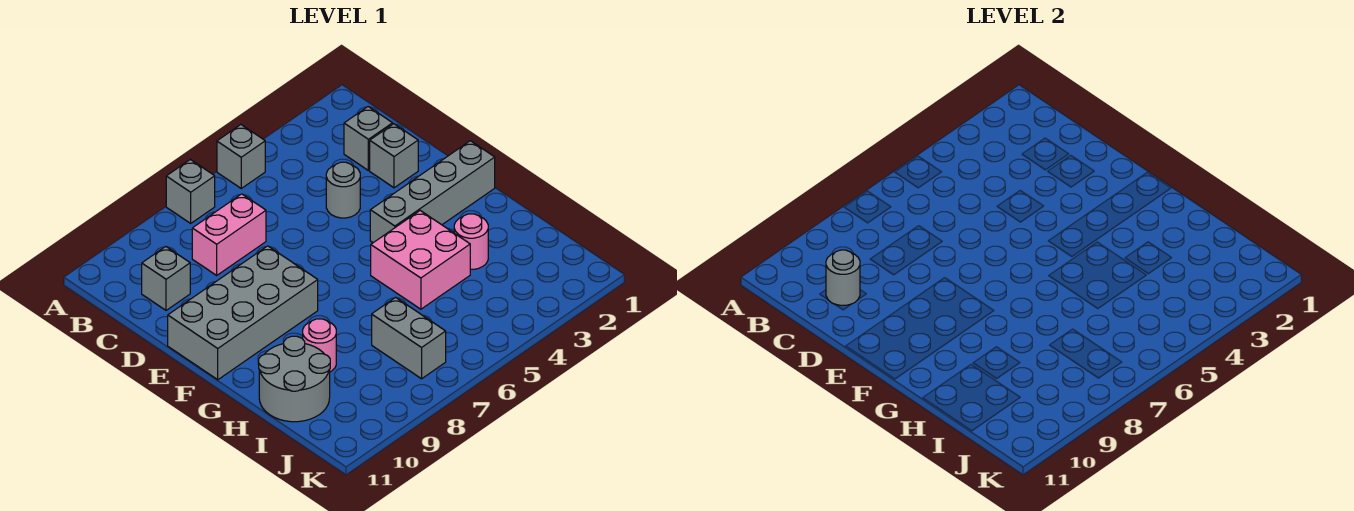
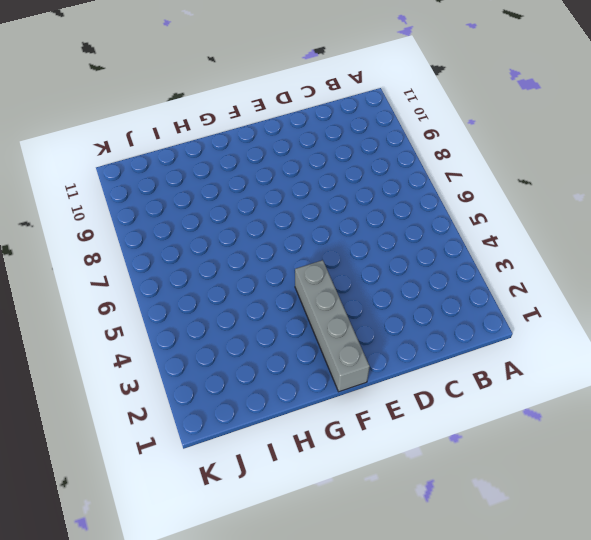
none -> grey brick A5 level 1
none -> grey brick A7 level 1
none -> grey brick C2 level 1

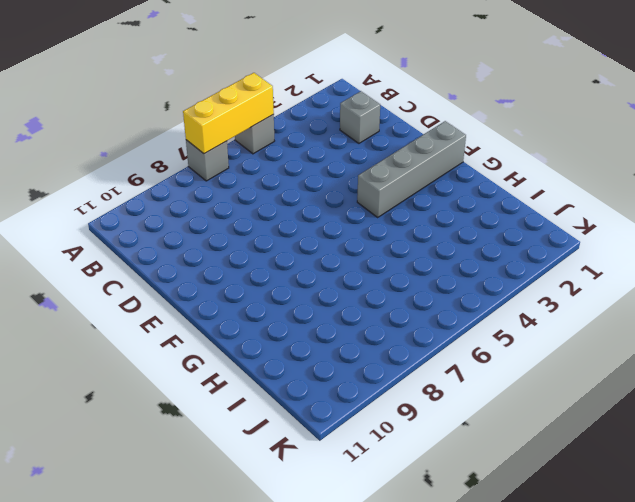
yellow brick A5:A7 level 2 -> none
none -> pink brick C7:C8 level 1
none -> grey brick C10 level 1
none -> grey brick D2 level 1

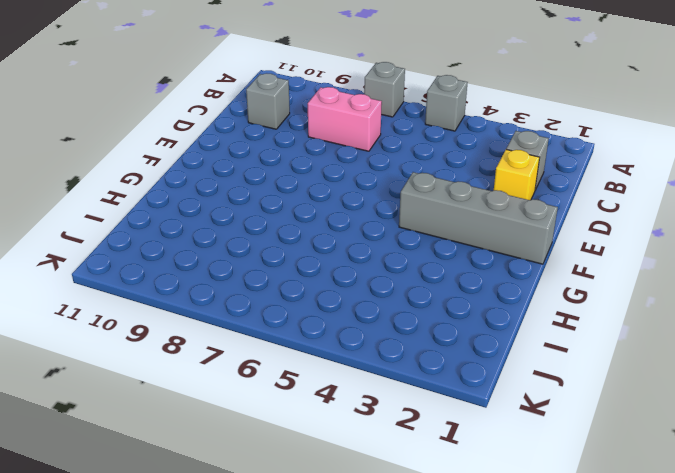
yellow brick D2 level 1 -> grey brick D2 level 1
none -> grey round brick D4 level 1
none -> grey brick E8:F11 level 1
none -> pink brick G4:H5 level 1

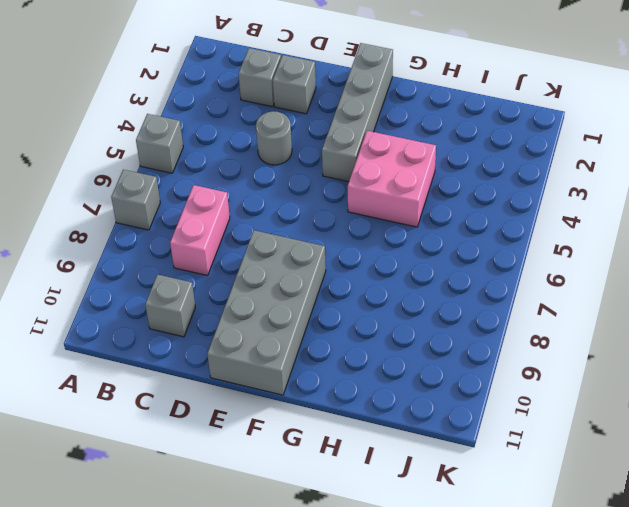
none -> pink round brick H3 level 1
none -> pink round brick H9 level 1
none -> grey round brick H10:I11 level 1

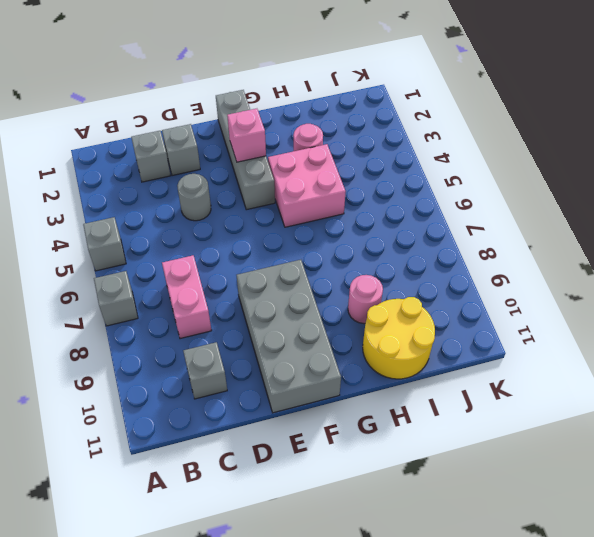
pink brick F3 level 2 -> none
yellow round brick H10:I11 level 1 -> grey round brick H10:I11 level 1
none -> grey brick I7:J7 level 1
none -> grey round brick C10 level 2

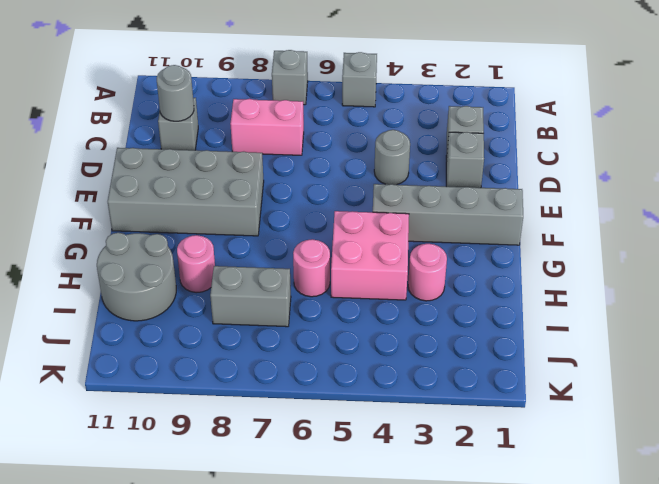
pink round brick H6 level 1 -> none
grey brick I7:I8 level 1 -> grey brick I7:J7 level 1

